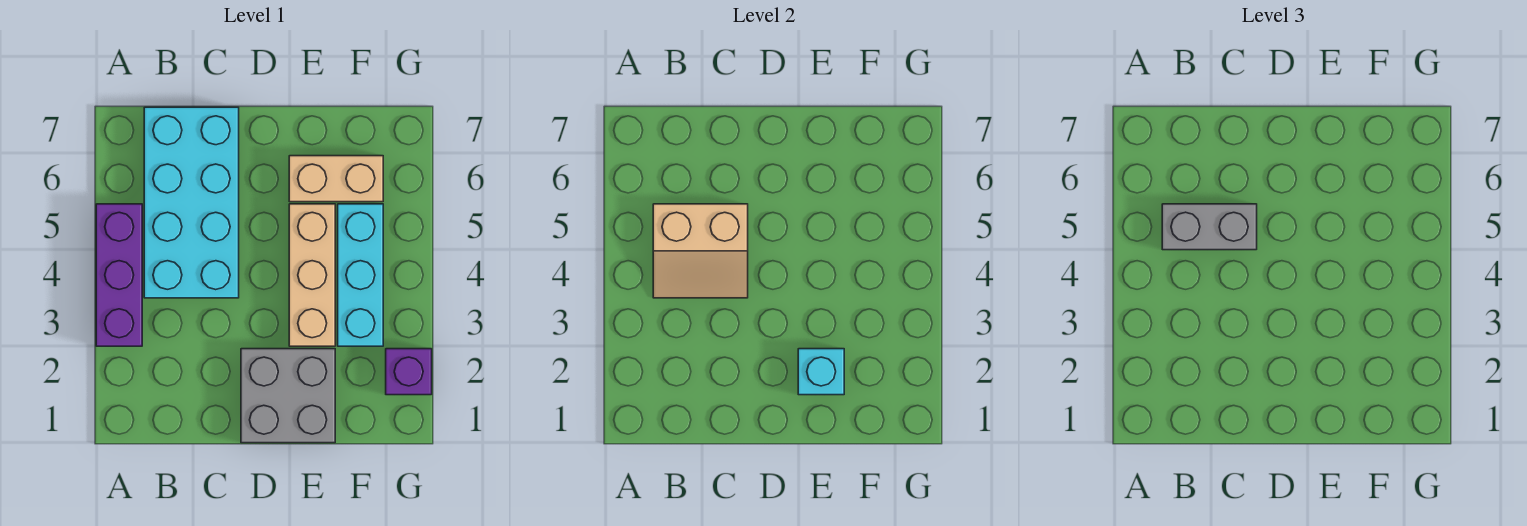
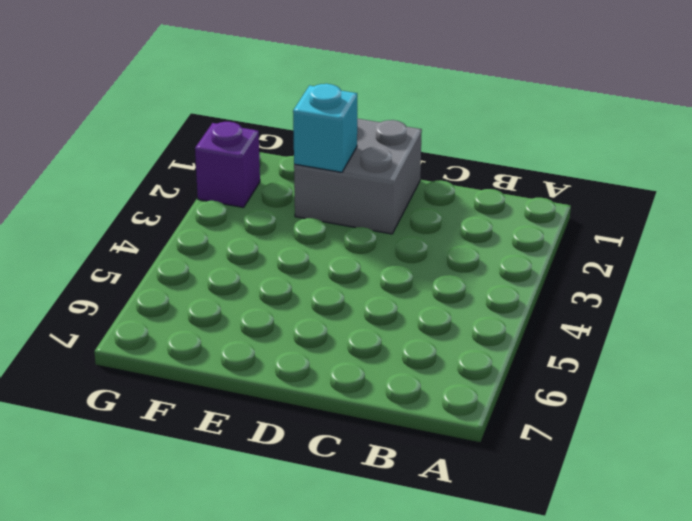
none -> purple brick A3:A5 level 1
none -> cyan brick B4:C7 level 1

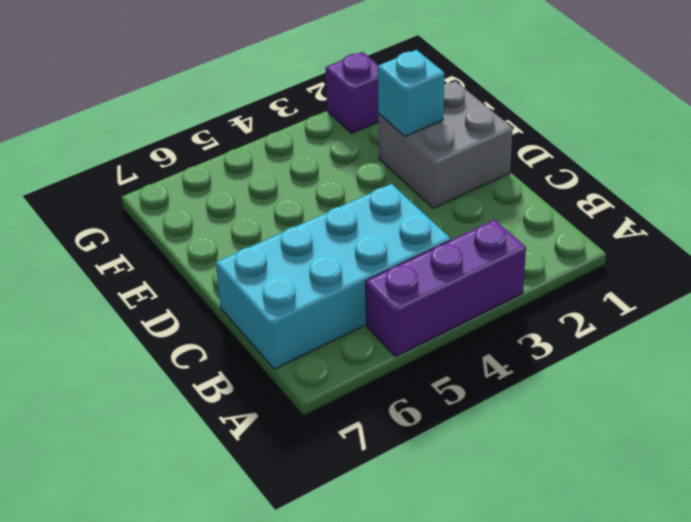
none -> tan brick E3:E5 level 1
none -> tan brick E6:F6 level 1

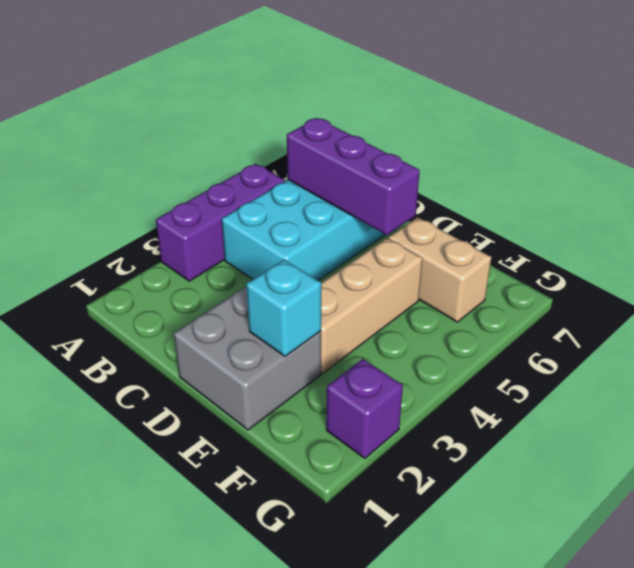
purple brick B6:D6 level 2 -> none
none -> cyan brick F3:F5 level 1
none -> tan slope B4:C5 level 2 top 5

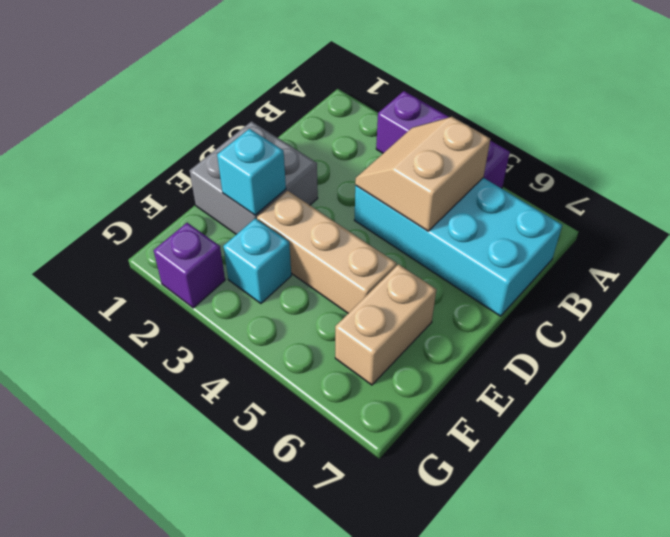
cyan brick F3 level 1 -> cyan brick F3:F5 level 1
none -> grey brick B5:C5 level 3

